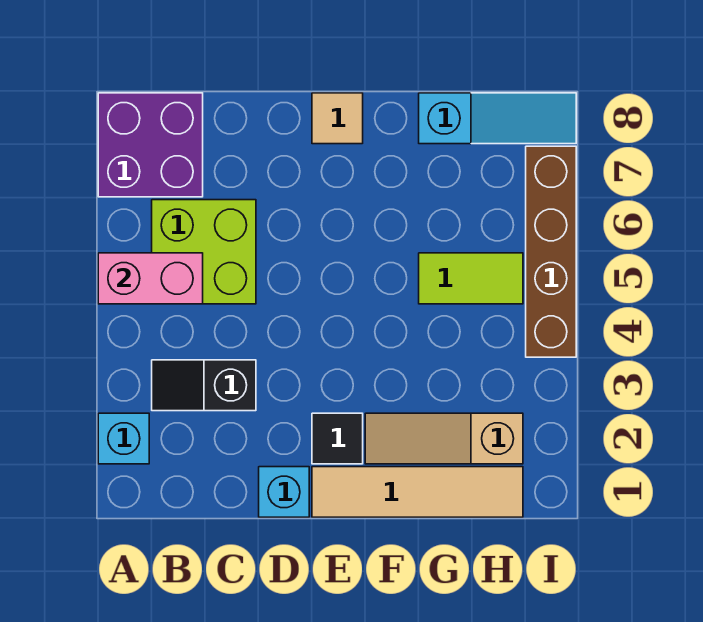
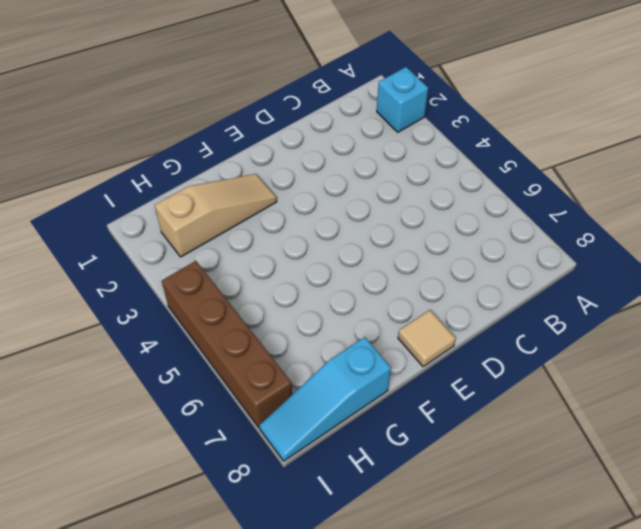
none -> purple brick A7:B8 level 1
none -> black slope B3:C3 level 1 top C
none -> lime brick B5:C6 level 1

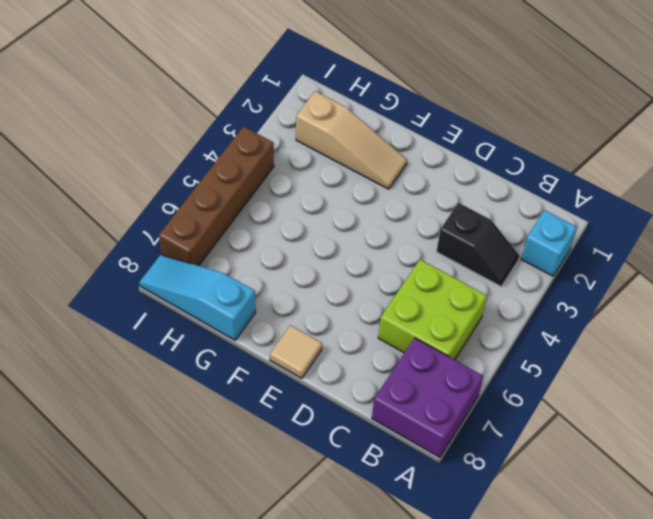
none -> cyan brick D1 level 1
none -> tan tile E1:H1 level 1
none -> black tile E2 level 1

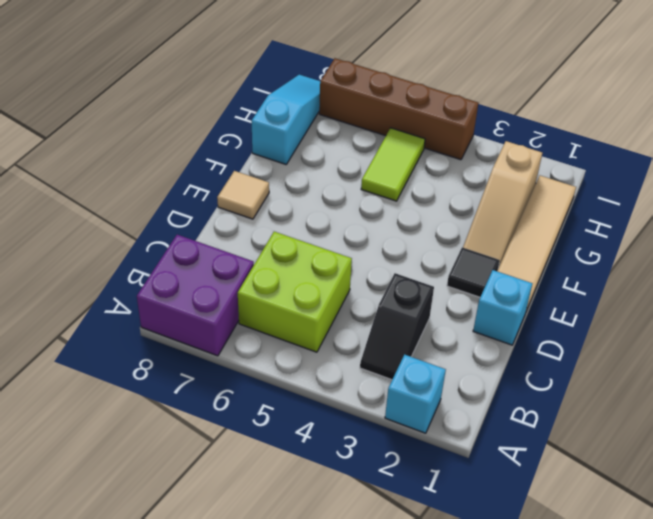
none -> pink brick A5:B5 level 2

